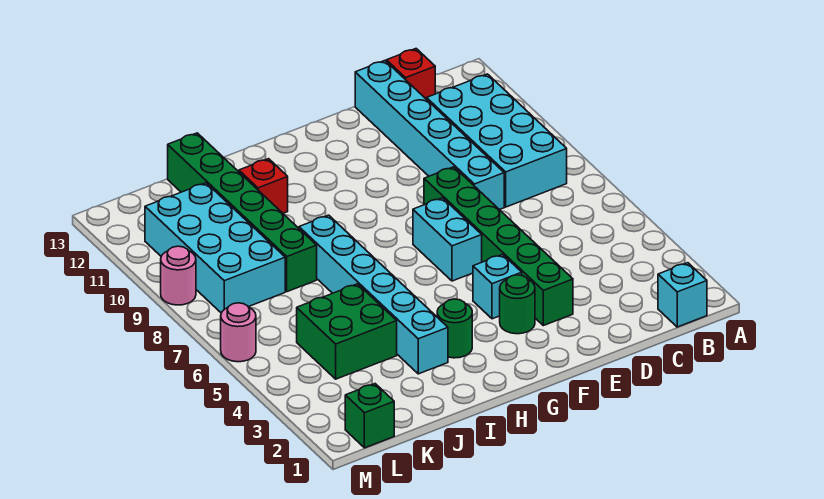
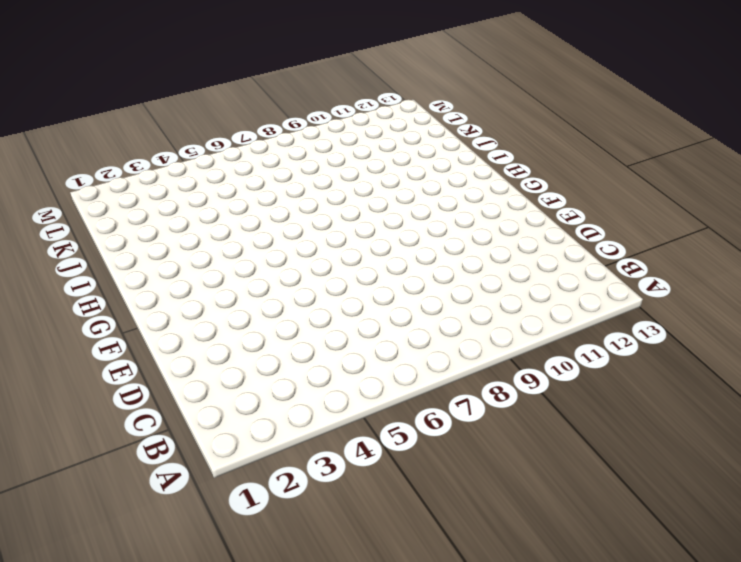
none -> cyan brick B1 level 1
none -> cyan brick B8:C11 level 1
none -> red brick C13 level 1

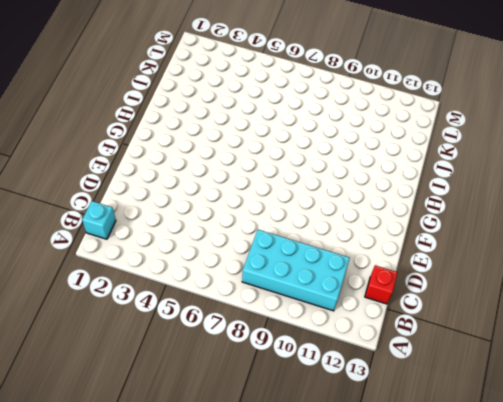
none -> cyan brick D8:D13 level 1
none -> green brick E3:E8 level 1
none -> green round brick F3 level 1

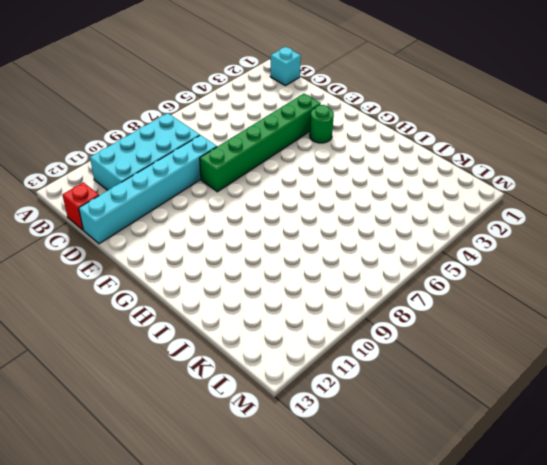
none -> cyan brick F4 level 1
none -> cyan brick F6:F7 level 1
none -> green round brick H3 level 1

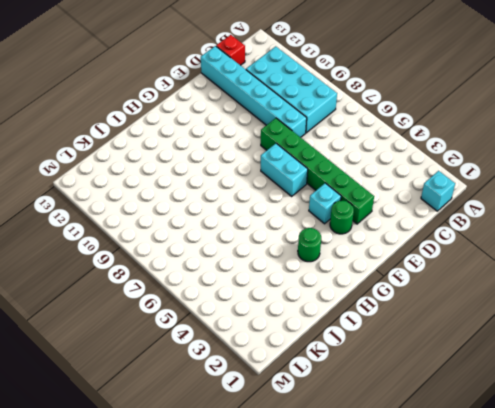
none -> cyan brick I3:I8 level 1
none -> red brick I11 level 1
none -> green brick J4:K5 level 1

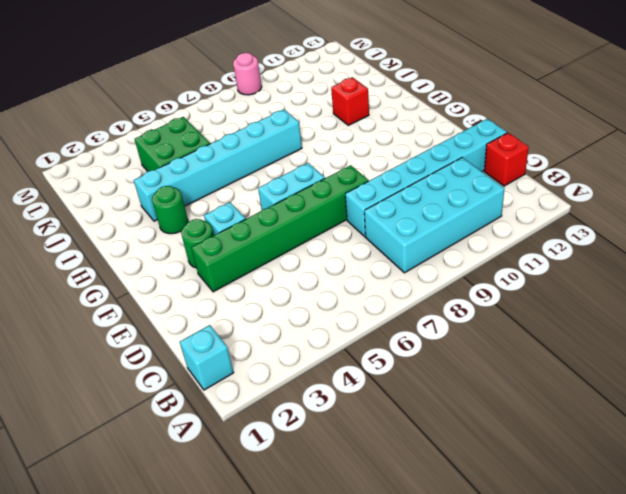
none -> green brick J8:J13 level 1
none -> cyan brick K8:L11 level 1
none -> green brick L1 level 1

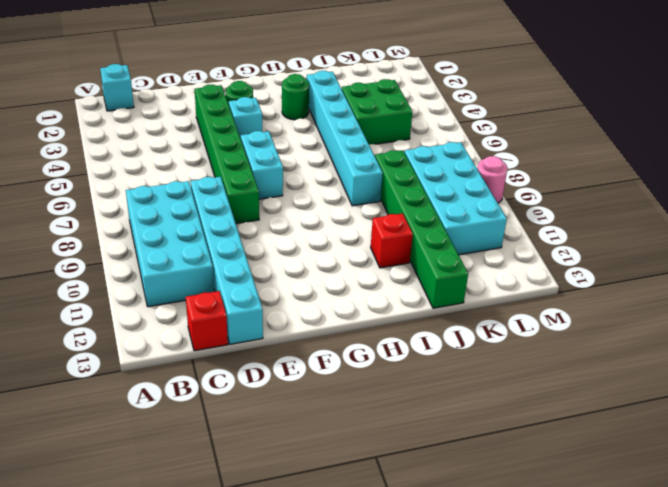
none -> green brick L1 level 1
none -> pink round brick M6 level 1

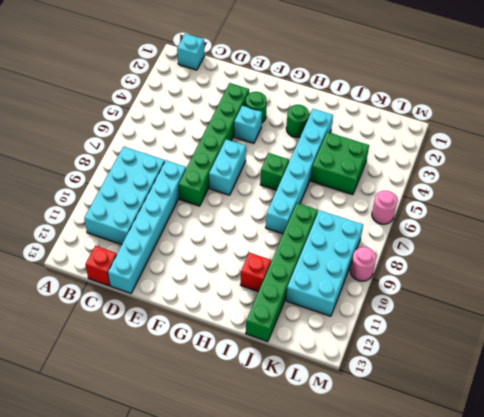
green brick H6 level 1 -> green brick L1 level 1

